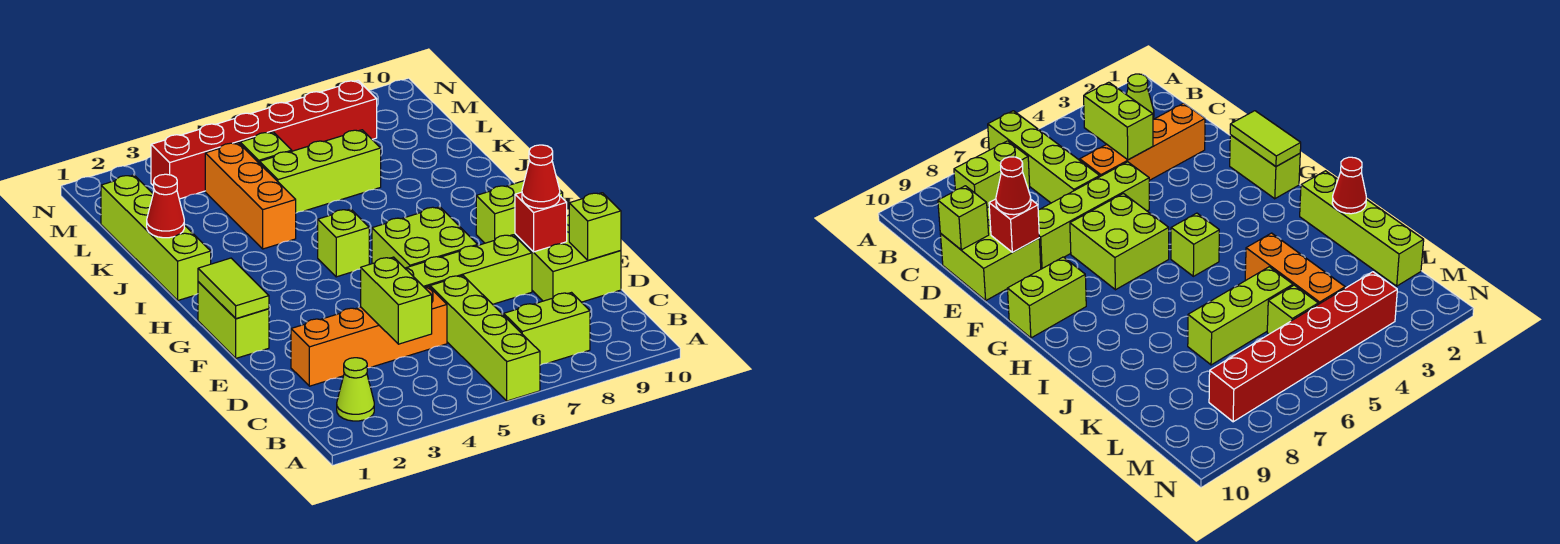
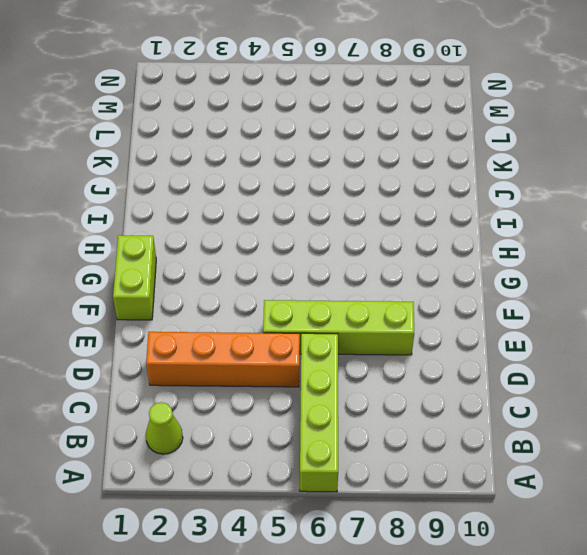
none -> lime brick B7:B8 level 1
none -> lime brick D9:E10 level 1
none -> lime brick F6:G7 level 1

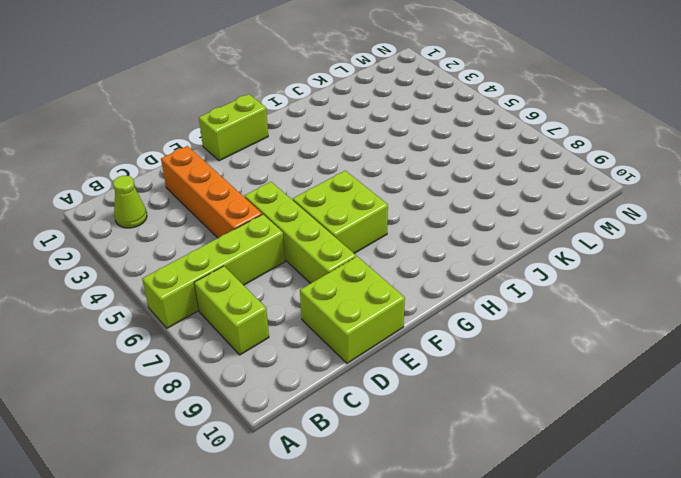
none -> lime brick G9:G10 level 1
none -> lime brick H5 level 1
none -> lime brick I1:L1 level 1

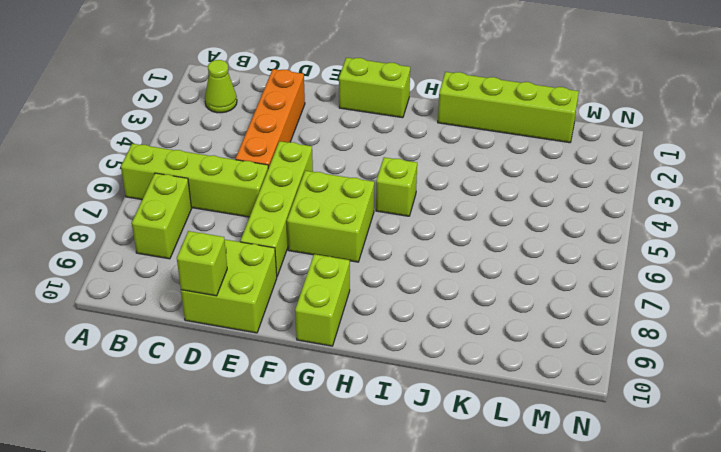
none -> orange brick J4:L4 level 1
none -> lime brick K5:K7 level 1
none -> lime brick L5 level 1

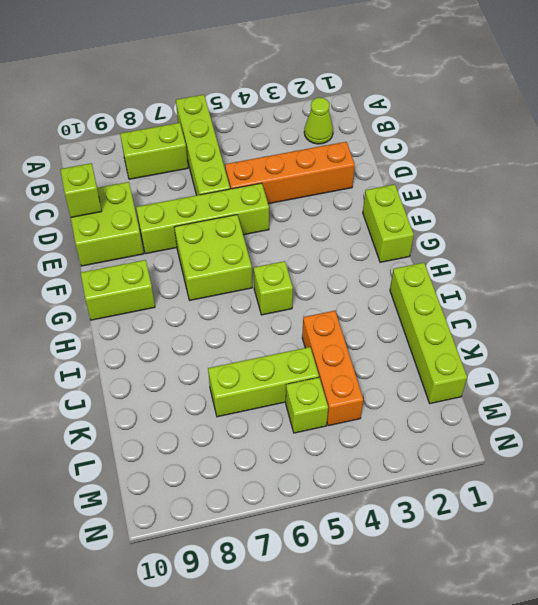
none -> red brick M3:M8 level 1
none -> lime brick C4:D4 level 2
none -> red brick E9 level 2

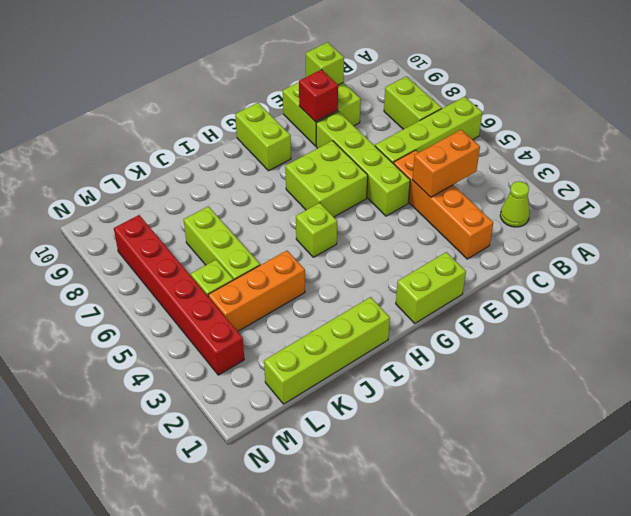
orange brick C4:D4 level 2 -> lime brick C4:D4 level 2
none -> lime tile F1:G1 level 2
none -> red cone J1 level 2
none -> red cone E9 level 3

